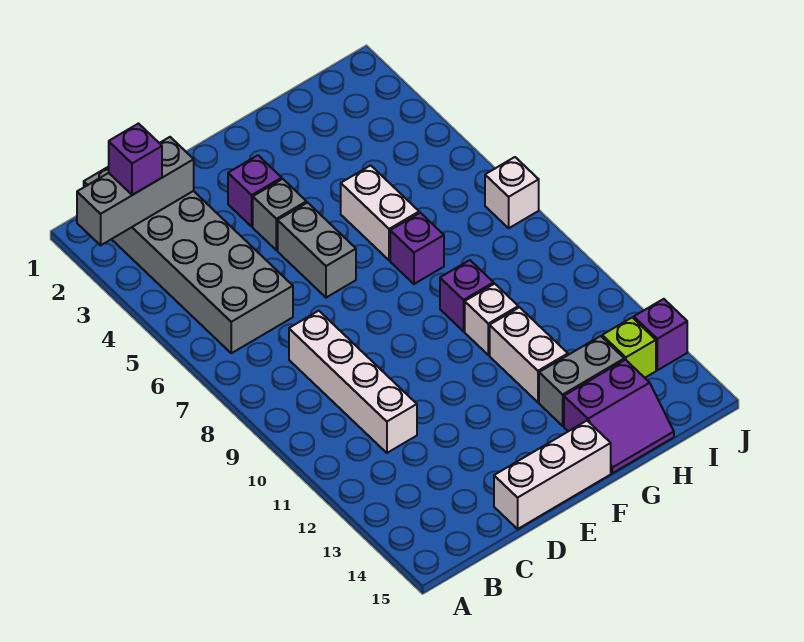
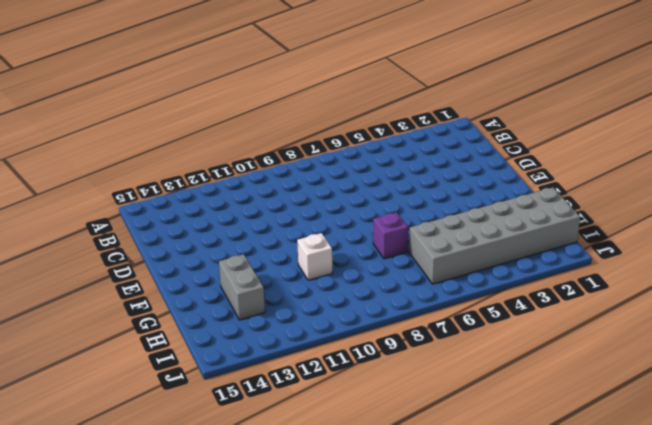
grey brick H1:I6 level 1 -> grey brick B1:C6 level 1
none -> white brick C8:C11 level 1
none -> white brick D15:F15 level 1
none -> purple brick E3 level 1

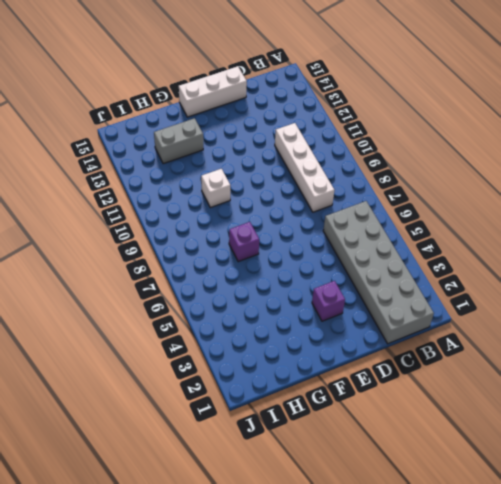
none -> grey brick E4 level 1
none -> grey brick E5:E6 level 1
none -> white brick G5:G6 level 1

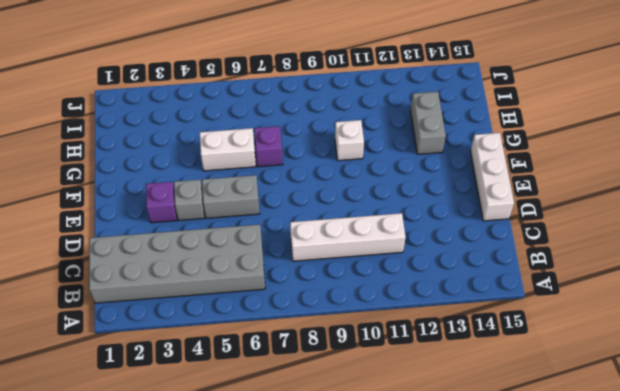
none -> purple brick G9 level 1
none -> white brick G11:G12 level 1
none -> purple slope G14:H15 level 1 top 14

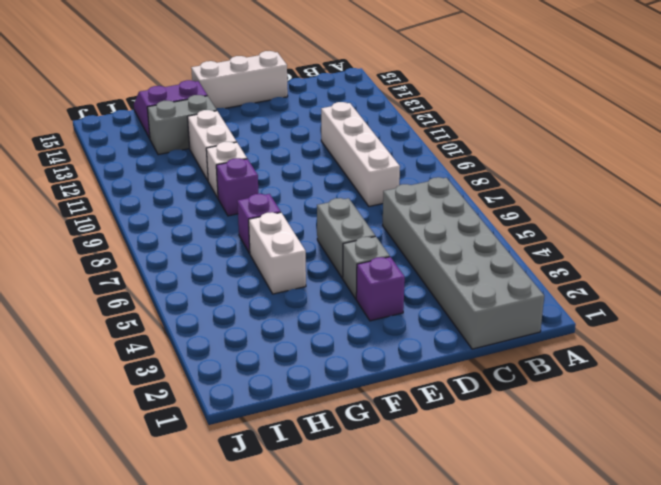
none -> lime brick I13 level 1
none -> white brick J7 level 1
none -> purple brick J13 level 1

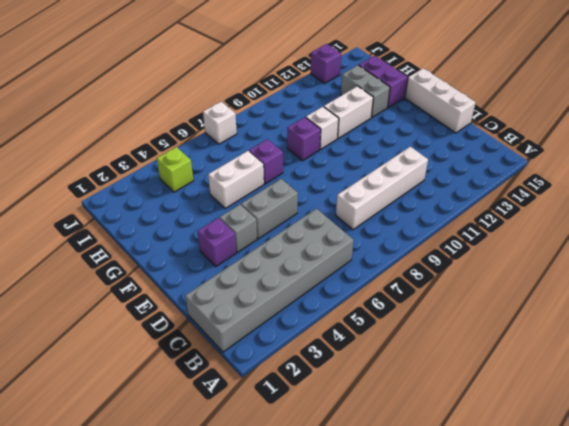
lime brick I4 level 1 -> lime brick I13 level 1
none -> grey brick A2:C2 level 2
none -> purple brick B2 level 3

